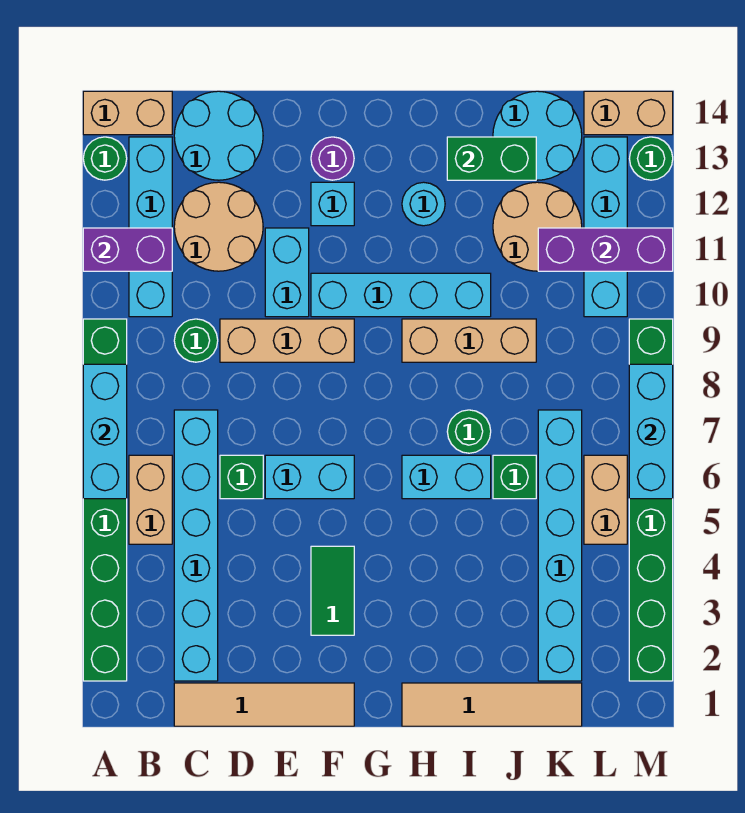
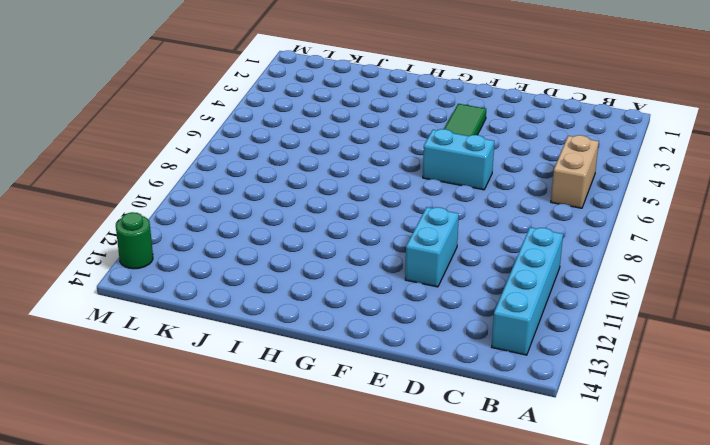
none -> green brick A2:A9 level 1
none -> green round brick A13 level 1
none -> tan brick A14:B14 level 1
none -> tan tile C1:F1 level 1

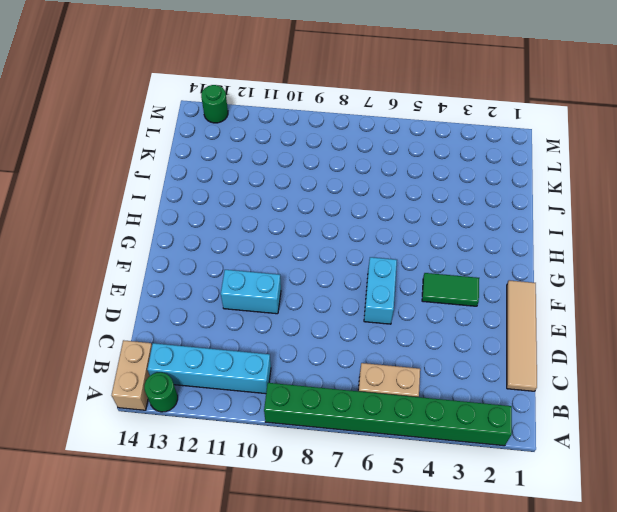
none -> cyan brick C2:C7 level 1
none -> green round brick C9 level 1
none -> tan round brick C11:D12 level 1
none -> cyan round brick C13:D14 level 1

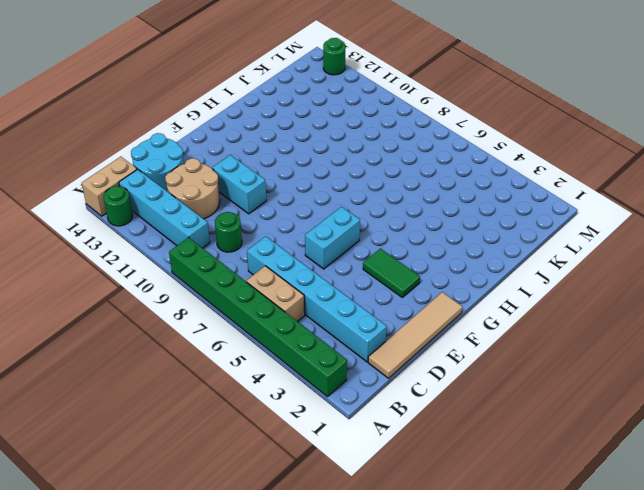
none -> green brick D6 level 1
none -> tan brick D9:F9 level 1
none -> cyan brick F10:I10 level 1
none -> cyan brick F12 level 1

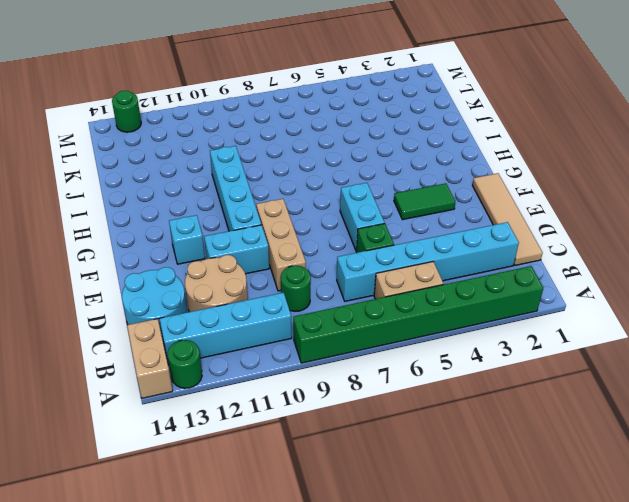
none -> purple round brick F13 level 1
none -> tan tile H1:K1 level 1
none -> cyan brick H6:I6 level 1
none -> tan brick H9:J9 level 1

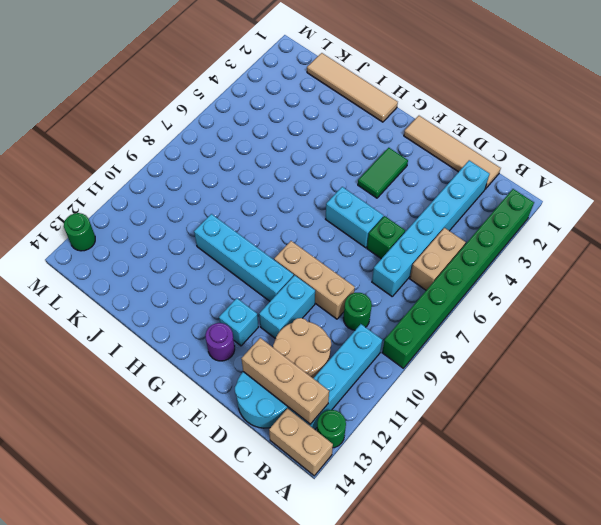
tan brick B13:D13 level 2 -> tan brick H9:J9 level 1
none -> cyan brick H6:I6 level 1
none -> cyan round brick H12 level 1
none -> green round brick I7 level 1
none -> green brick J6 level 1

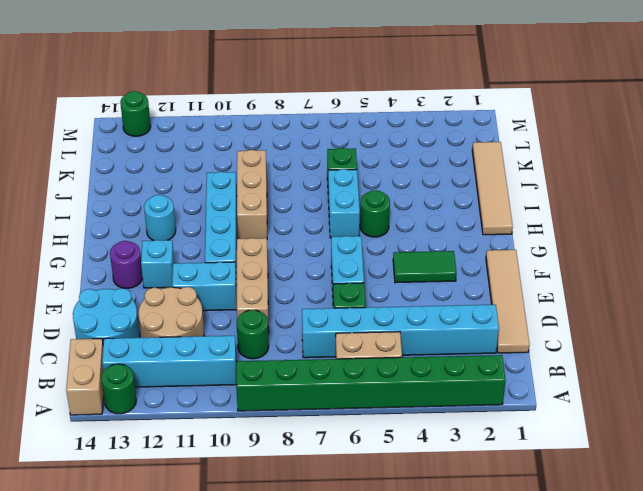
green round brick H5 level 1 -> green round brick I7 level 1
none -> tan round brick J11:K12 level 1
none -> cyan round brick J13:K14 level 1
none -> cyan brick K2:K7 level 1
none -> tan brick L5:L6 level 1

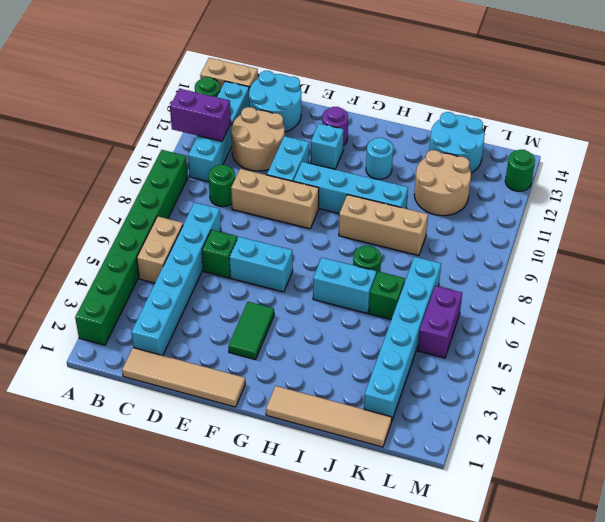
purple brick L5:L6 level 1 -> tan brick L5:L6 level 1
none -> cyan brick L10:L13 level 1
none -> tan brick L14:M14 level 1
none -> green brick M2:M9 level 1
none -> cyan brick A6:A8 level 2

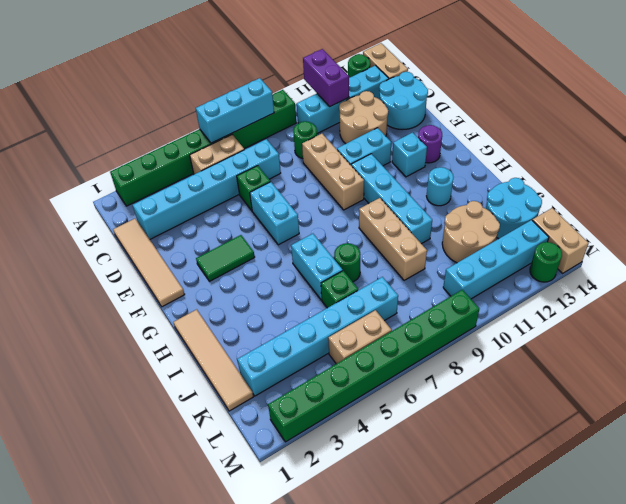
none -> green brick I13:J13 level 2
none -> purple brick K11:M11 level 2
none -> cyan brick M6:M8 level 2

